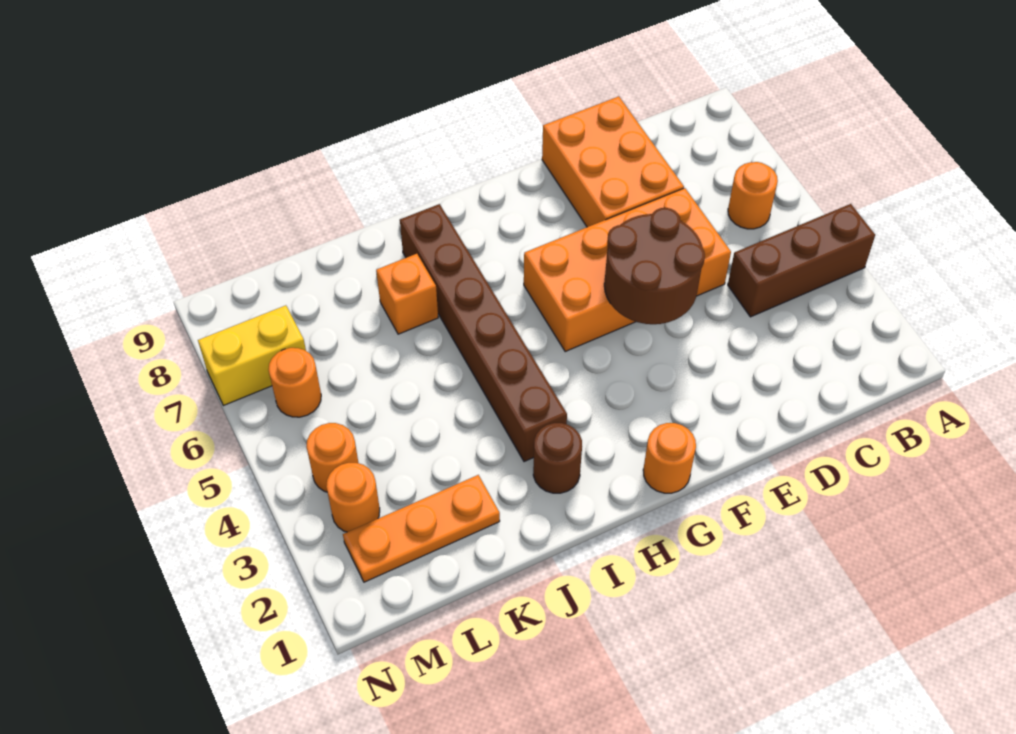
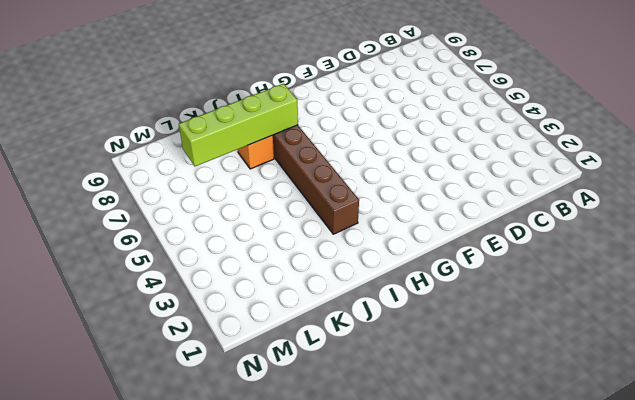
lime brick I7:L7 level 2 -> none
none -> brown brick A4:C4 level 1
none -> orange round brick B6 level 1
none -> orange brick D5:G6 level 1

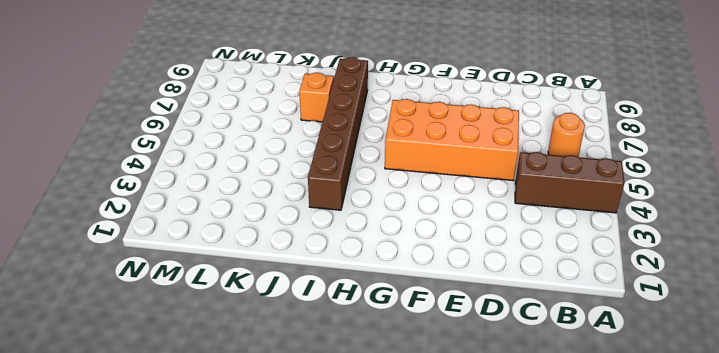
none -> orange brick D7:E9 level 1
none -> orange round brick G1 level 1
none -> brown round brick I2 level 1

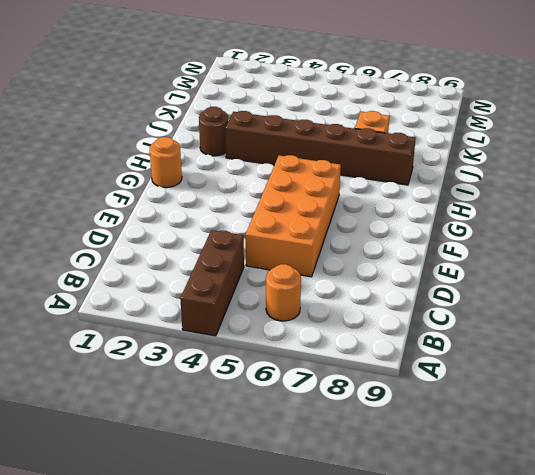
none -> orange brick D7:E9 level 1
none -> orange plate K2:M2 level 1
none -> orange round brick M3 level 1

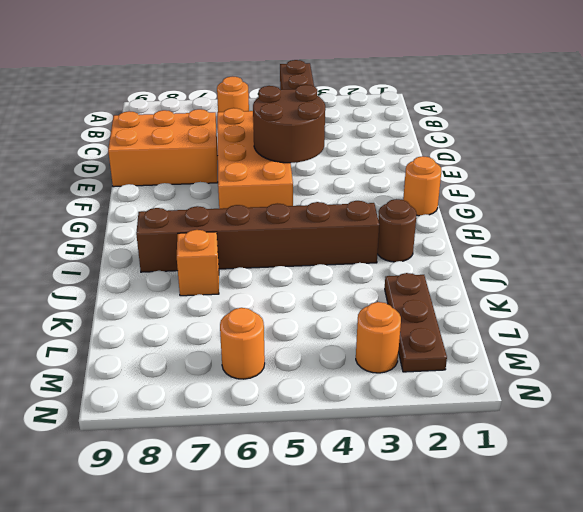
brown plate K2:M2 level 1 -> orange plate K2:M2 level 1
none -> orange round brick M4 level 1
none -> yellow brick M7:N7 level 1

